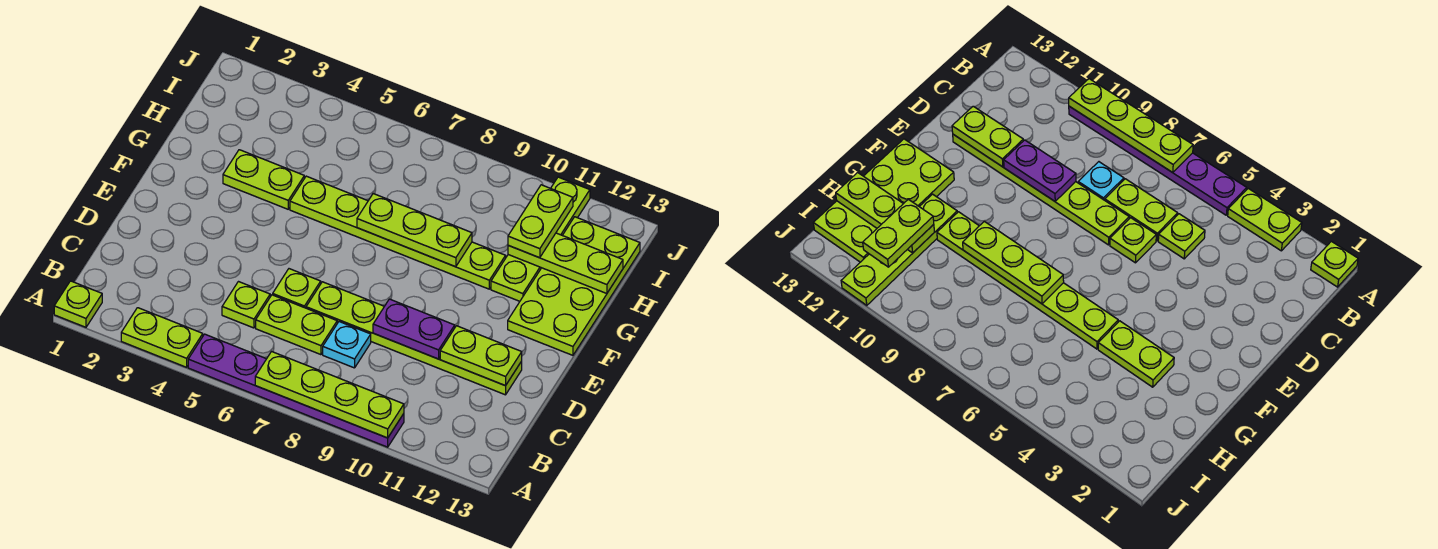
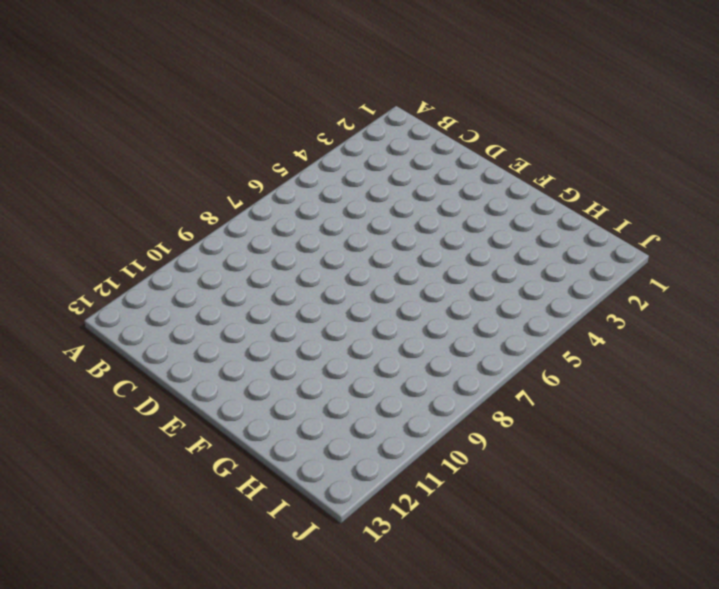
none -> lime plate A1 level 1
none -> lime plate A3:A4 level 1
none -> purple plate A5:A10 level 1

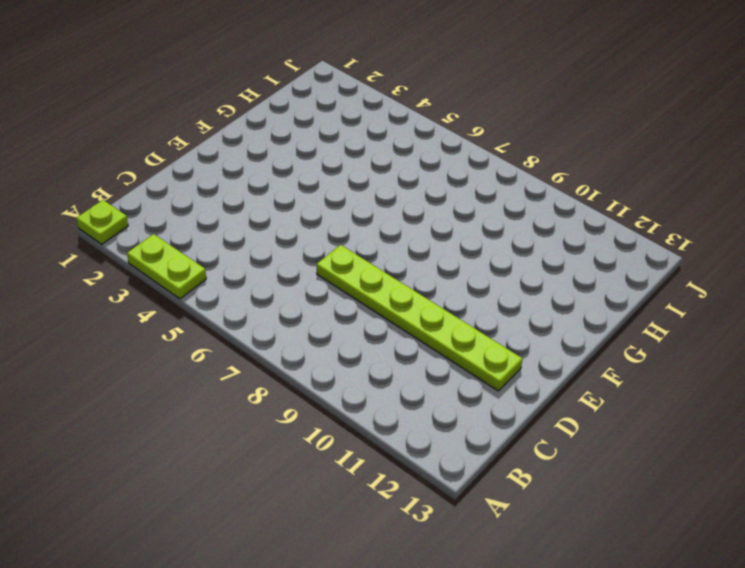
none -> purple plate A5:A10 level 1
none -> lime plate C5 level 1
none -> lime plate C6:C7 level 1

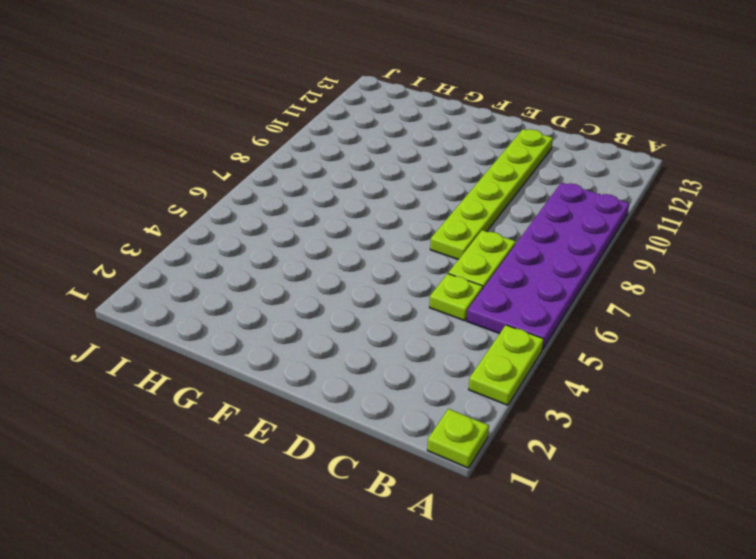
purple plate A5:B10 level 1 -> purple plate A5:A10 level 1
none -> cyan plate C8 level 1
none -> lime plate D6 level 1
none -> lime plate F12:I13 level 1

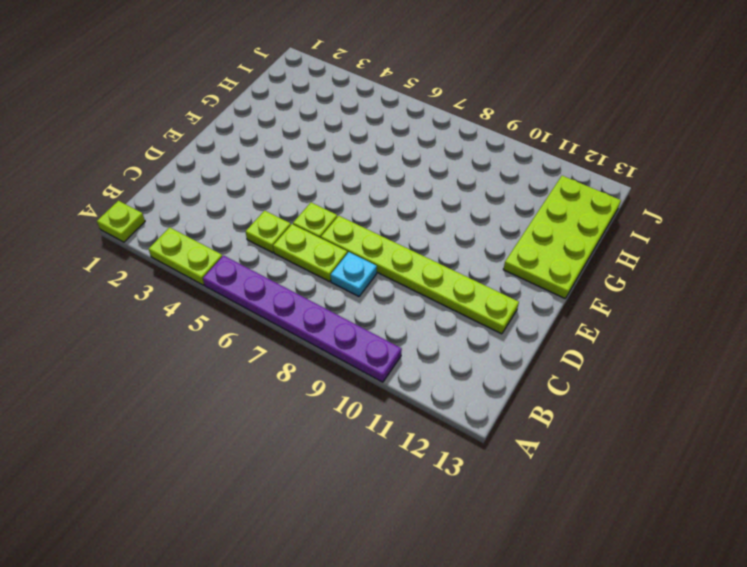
none -> lime plate G3:G4 level 1
none -> lime plate G5:G10 level 1
none -> lime plate G11:J11 level 1

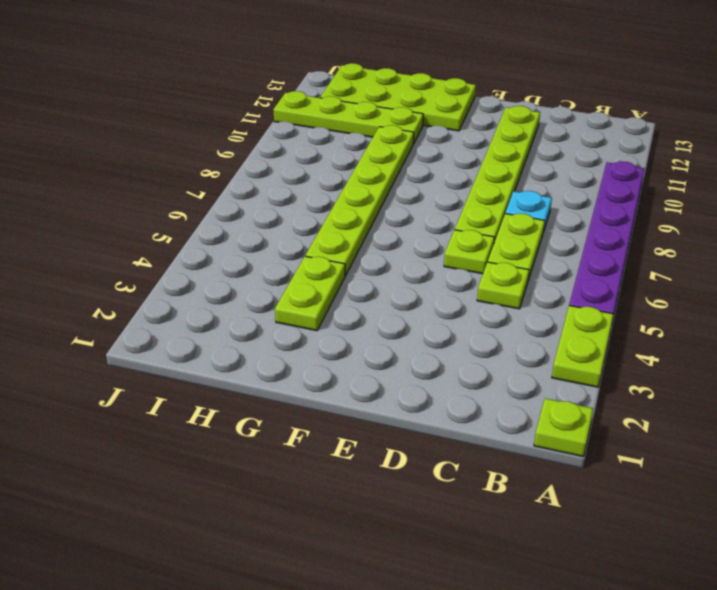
none -> lime plate A7:A10 level 2
none -> purple plate D9:D10 level 2
none -> lime plate D11:D12 level 2

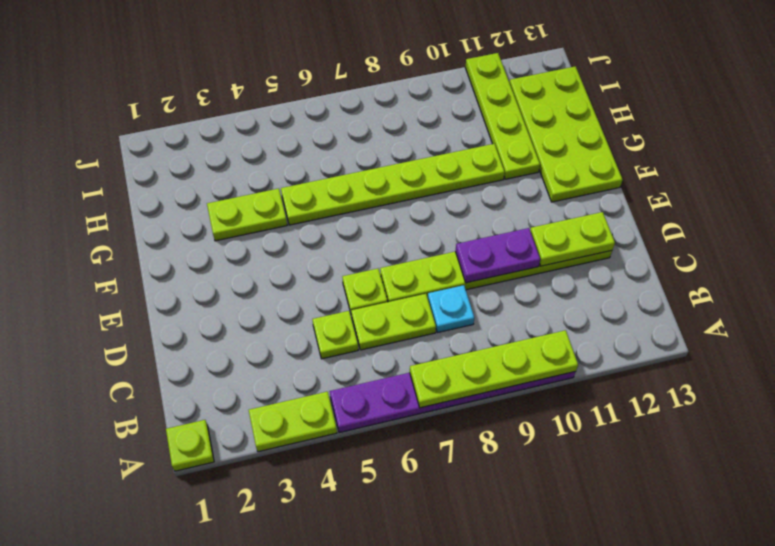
none -> lime plate G7:G9 level 2
none -> lime plate H11:H13 level 2
none -> lime plate H11:I11 level 3

